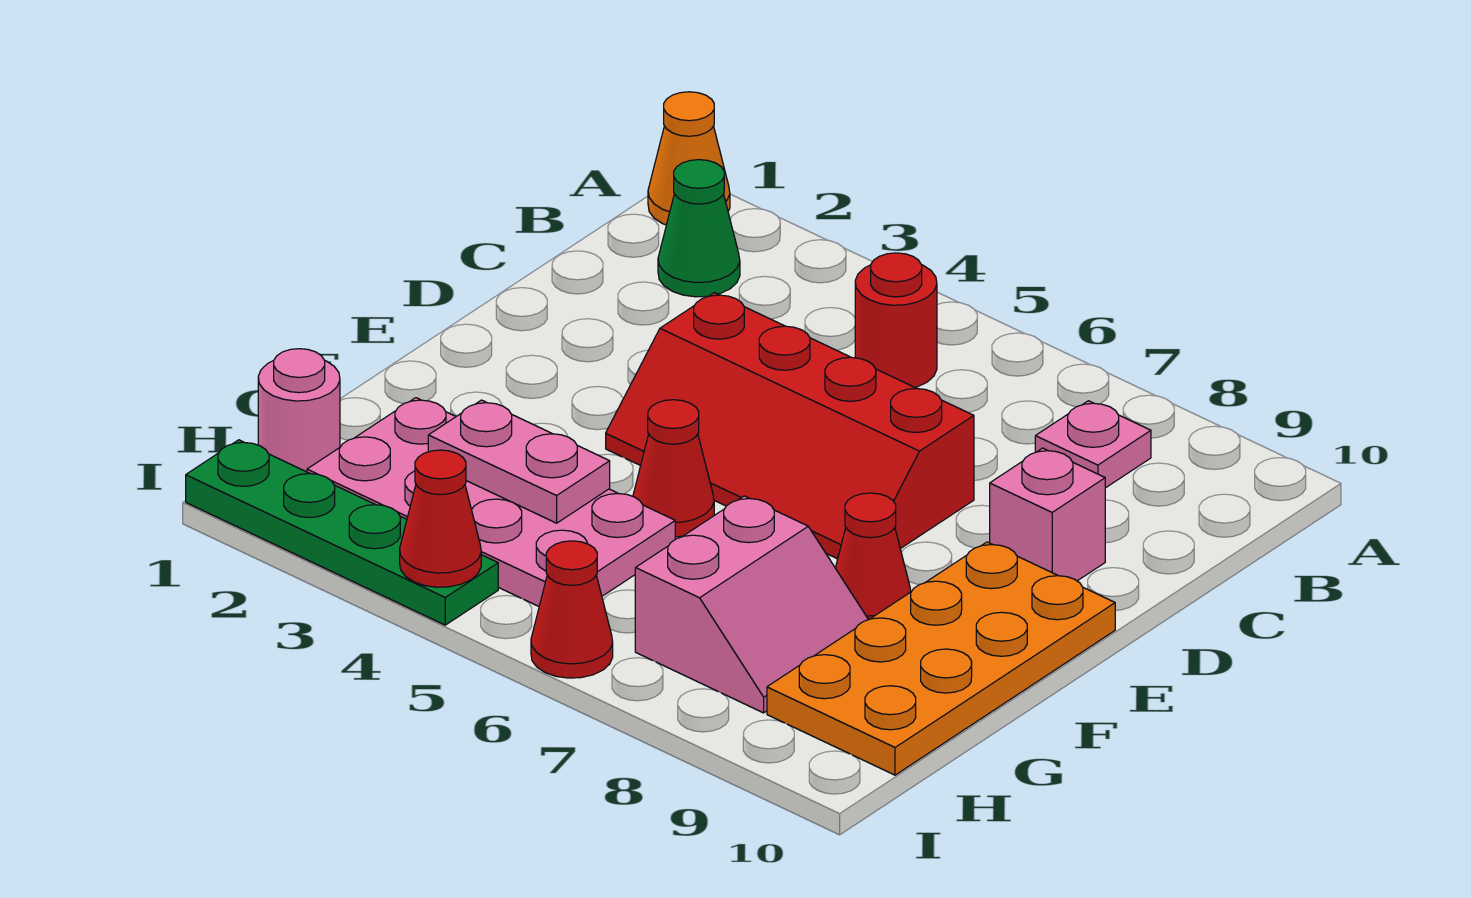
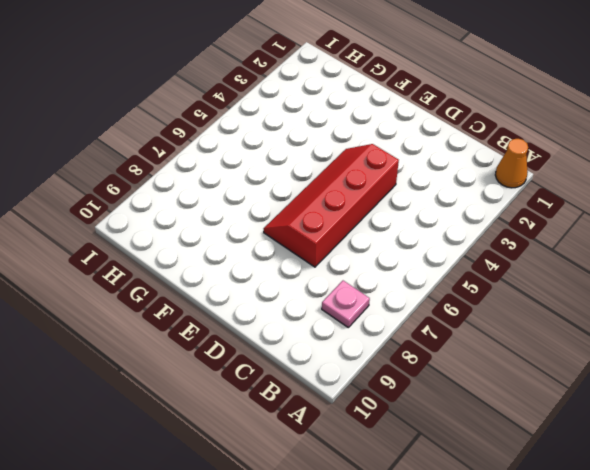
none -> green cone B2 level 1
none -> red round brick B5 level 1
none -> pink brick D9 level 1

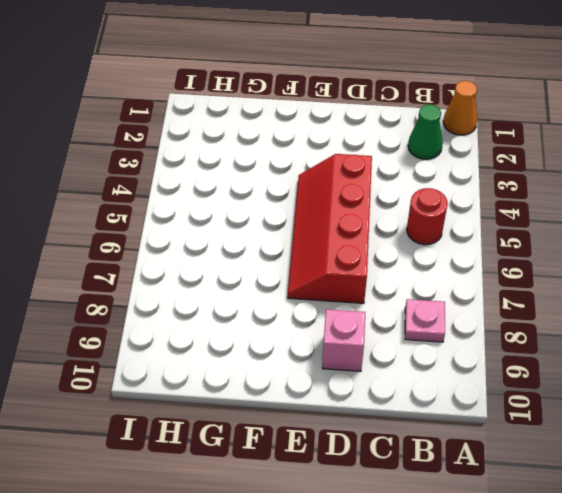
none -> orange plate E9:H10 level 1
none -> red cone F5 level 1
none -> red cone F8 level 1

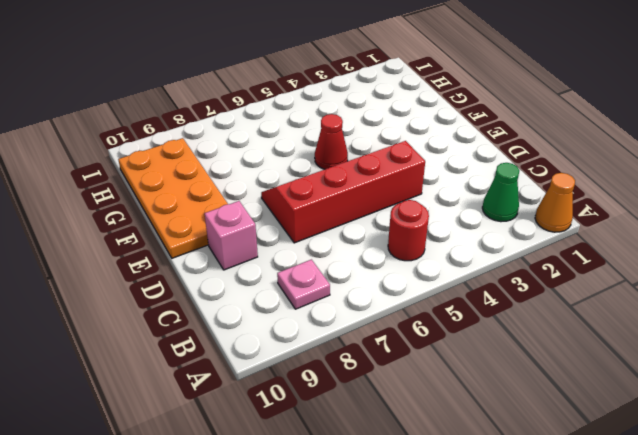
none -> red cone F8 level 1
none -> pink plate G2:H5 level 1
none -> pink slope G7:H8 level 1 top 7

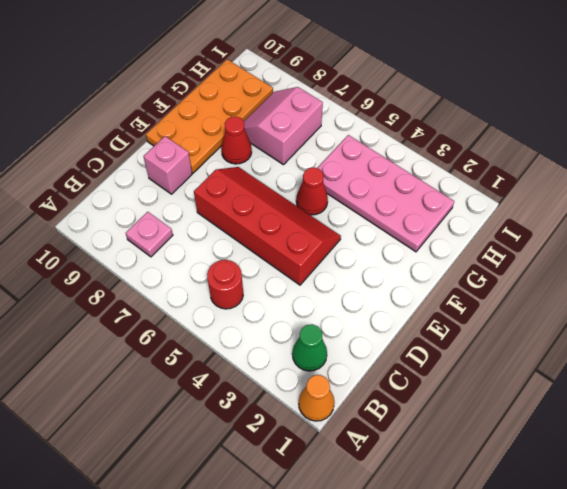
none -> pink round brick H1 level 1
none -> green plate I1:I4 level 1
none -> red cone I6 level 1

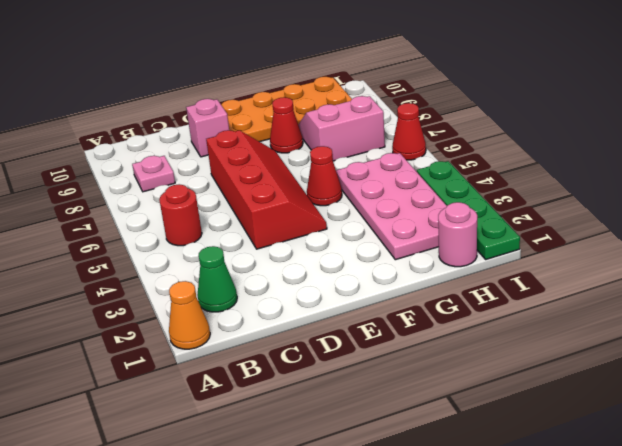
none -> pink plate G3:G4 level 2
none -> red cone I4 level 2

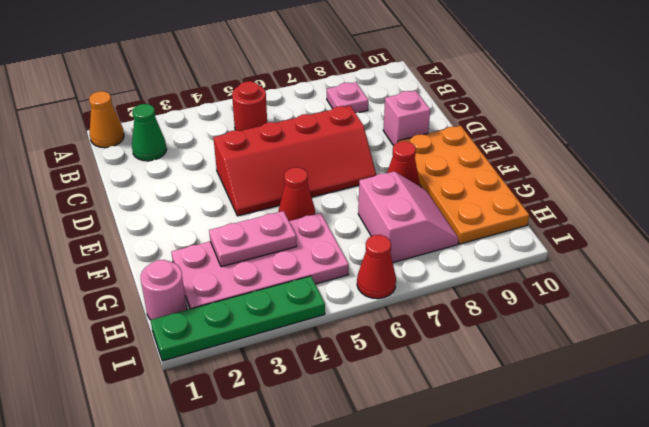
none -> red cone I4 level 2

